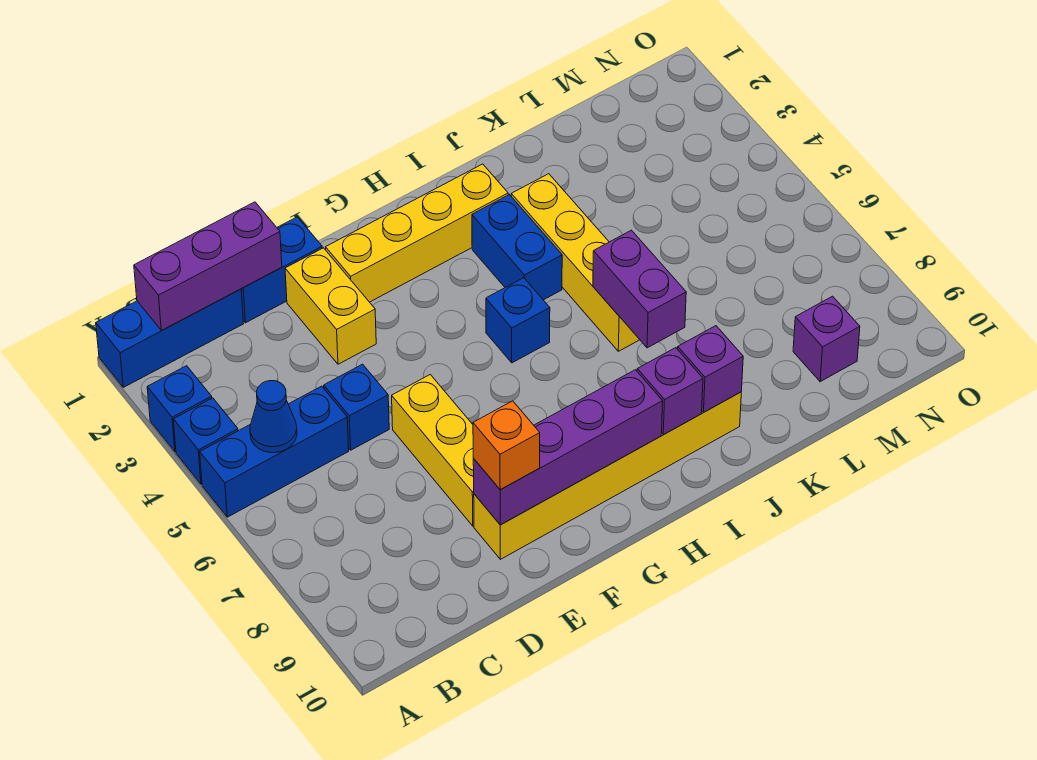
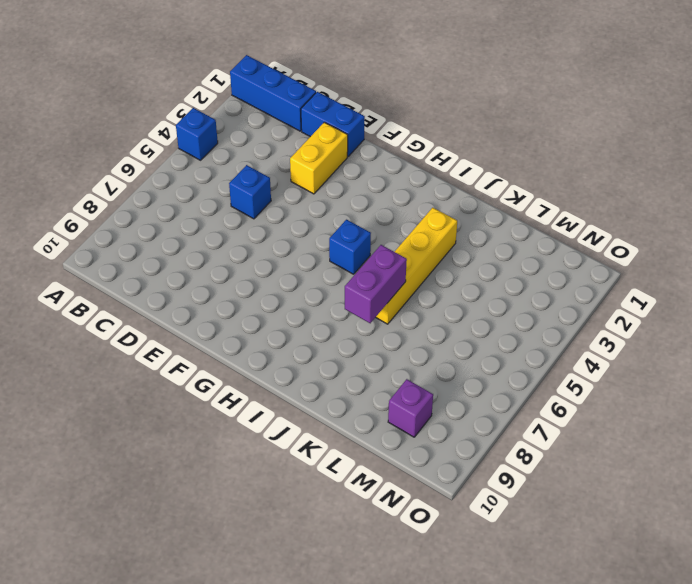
none -> blue brick A3 level 1
none -> blue brick A5:C5 level 1
none -> yellow brick E6:E8 level 1

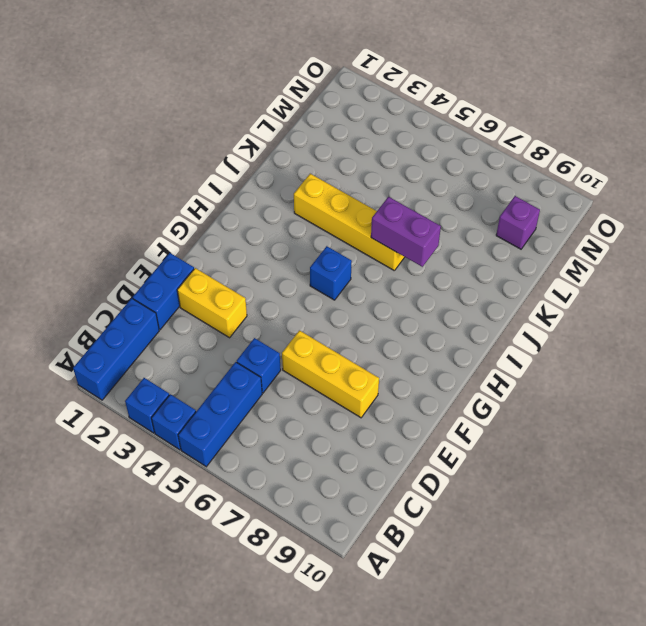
none -> yellow brick E9:J9 level 1
none -> yellow brick F2:I2 level 1
none -> blue brick I3:I4 level 1

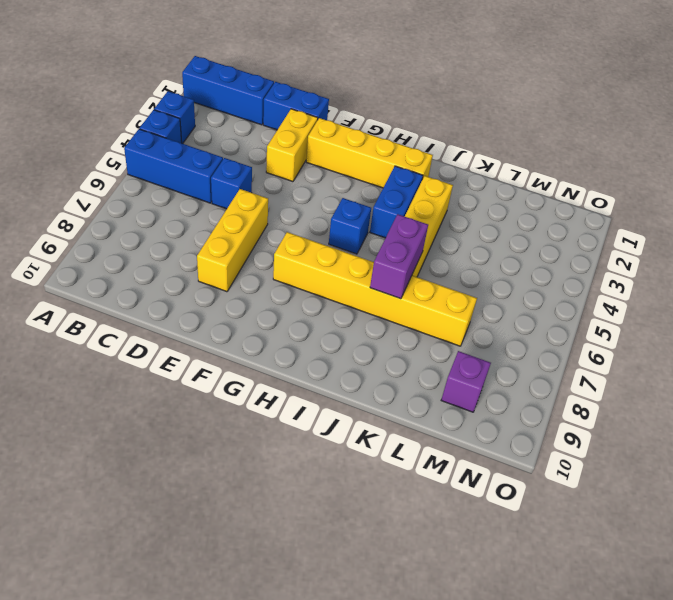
yellow brick G7:L7 level 1 -> yellow brick E9:J9 level 1
none -> purple brick B1:D1 level 2
none -> blue cone B5 level 2
none -> purple brick E9:H9 level 2

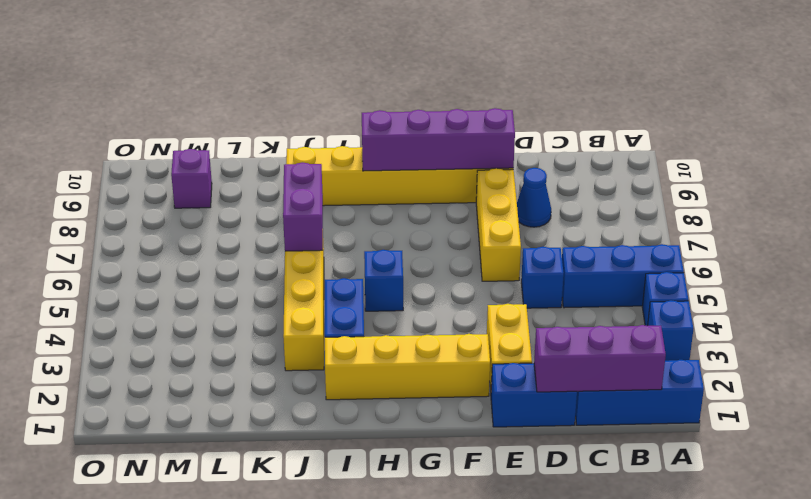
blue cone D8 level 1 -> blue cone B5 level 2
none -> purple brick I9 level 2
none -> purple brick J9 level 2
none -> orange brick E9 level 3

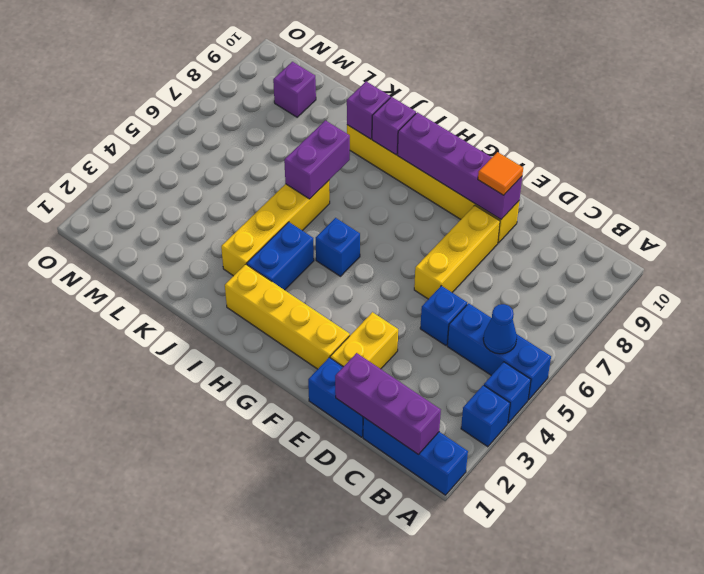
orange tile E9 level 3 -> orange brick E9 level 3

